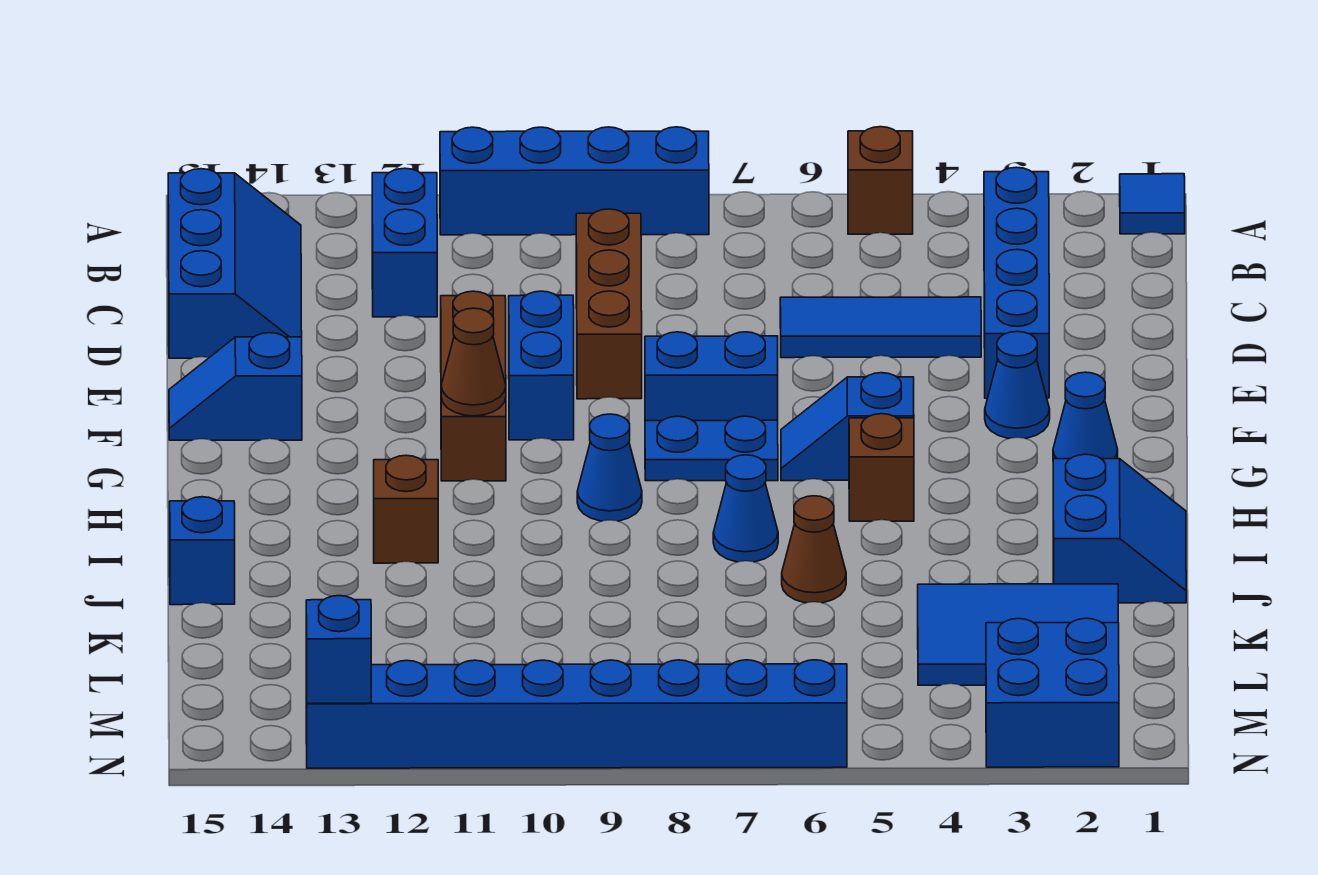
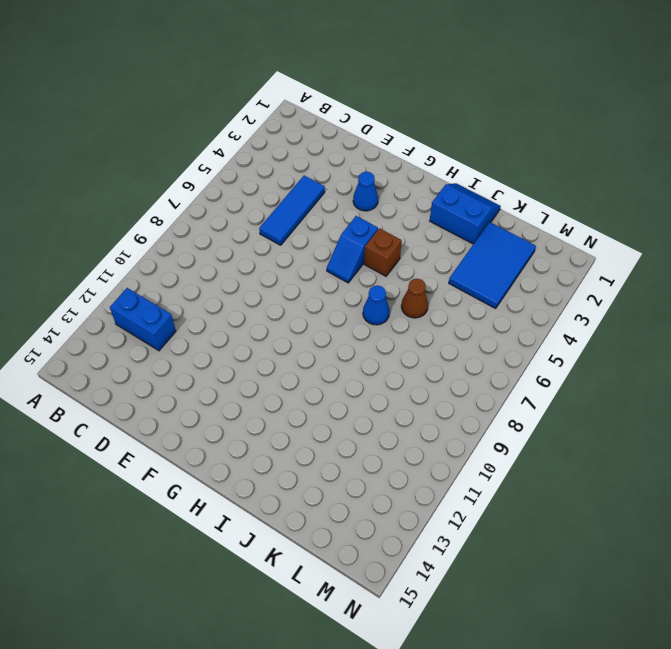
none -> blue tile A1 level 1
none -> brown brick A5 level 1
none -> blue brick A8:A11 level 1

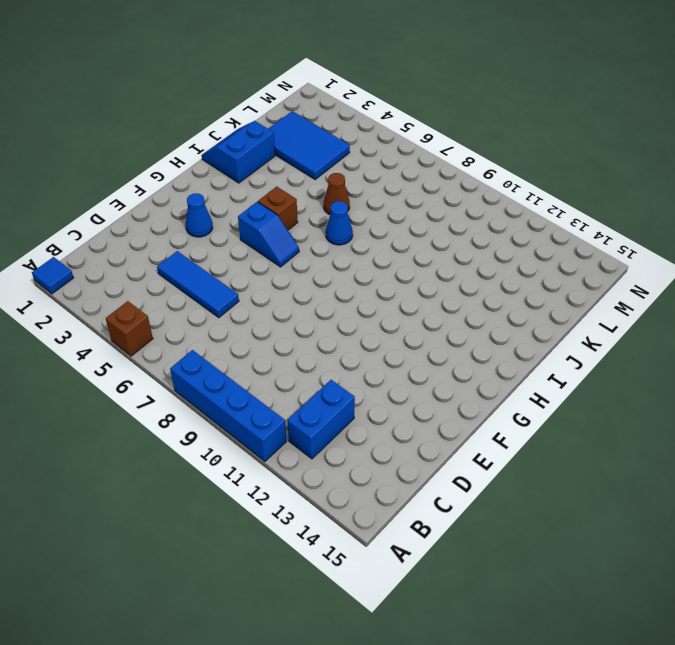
none -> blue brick B3:E3 level 1
none -> blue slope B14:D15 level 1 top 15
none -> brown brick C9:E9 level 1

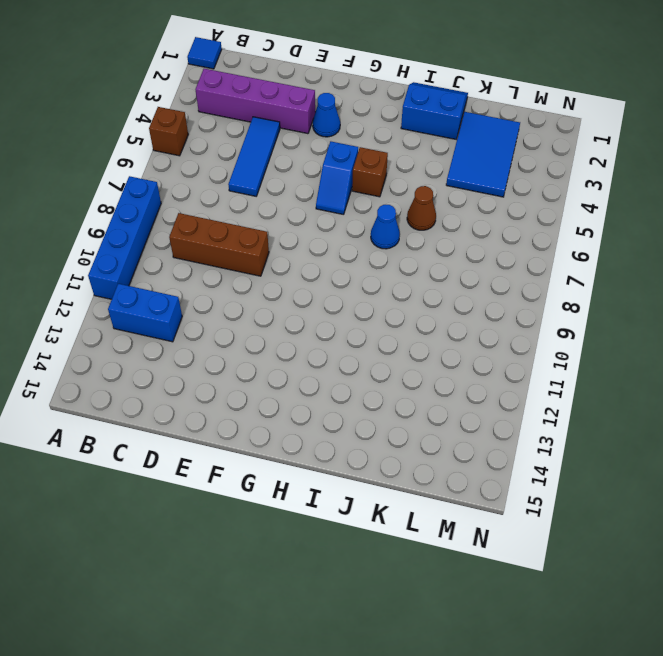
purple brick B3:E3 level 1 -> blue brick B3:E3 level 1
none -> blue slope B14:D15 level 1 top 15
none -> blue brick E10:F10 level 1
none -> brown brick E11:G11 level 1

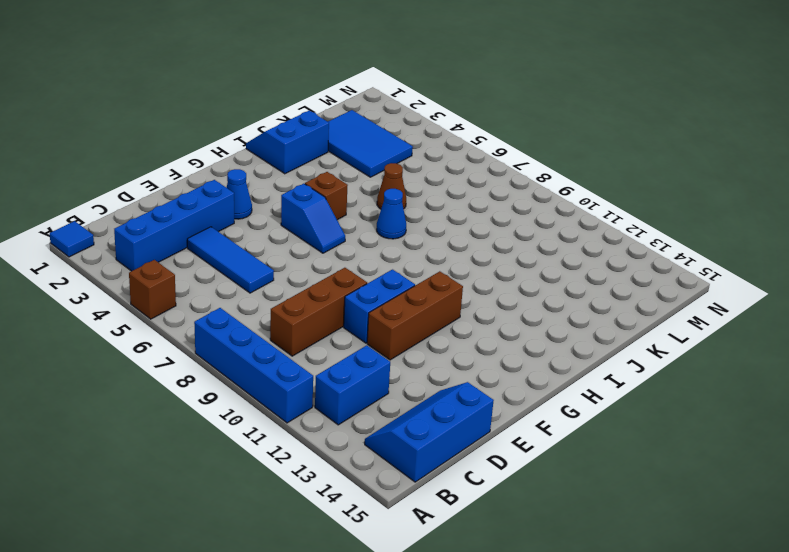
none -> blue brick F7:F8 level 1
none -> blue slope F14:F15 level 1 top 14
none -> blue cone G2 level 1

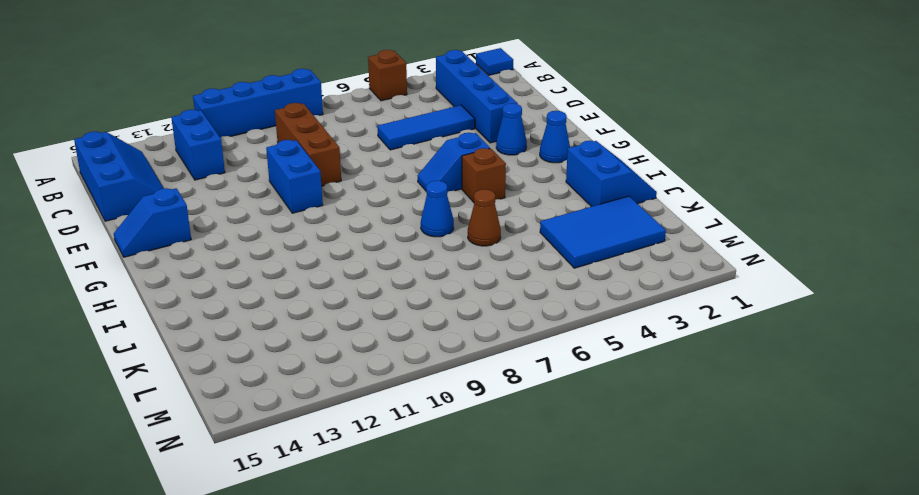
none -> brown brick E11:G11 level 1
none -> blue brick F7:F8 level 1
none -> blue plate G7:G8 level 1

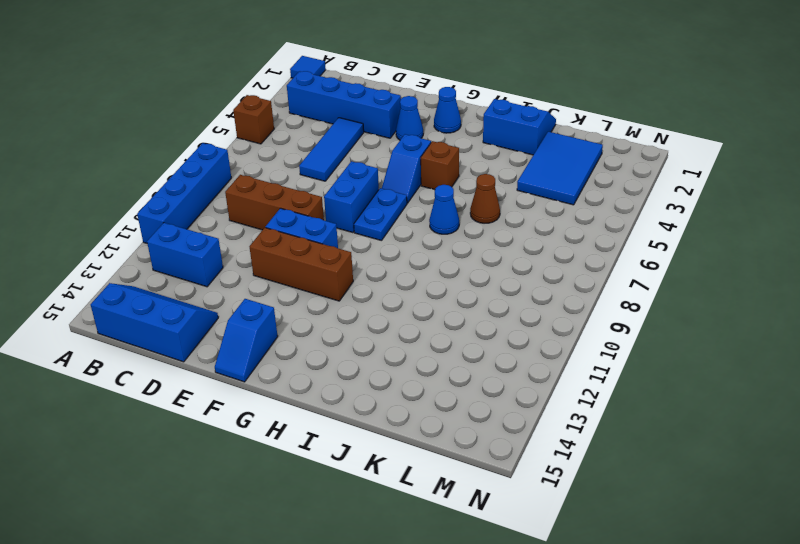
none -> blue cone H9 level 1
none -> brown brick I12 level 1
none -> blue brick J15 level 1

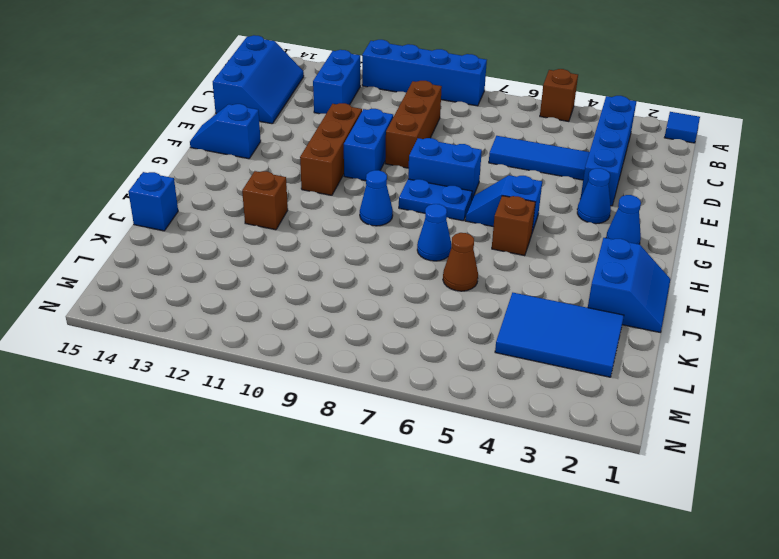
none -> blue brick M2:N3 level 1
none -> blue brick N6:N13 level 1
none -> brown cone G11 level 2

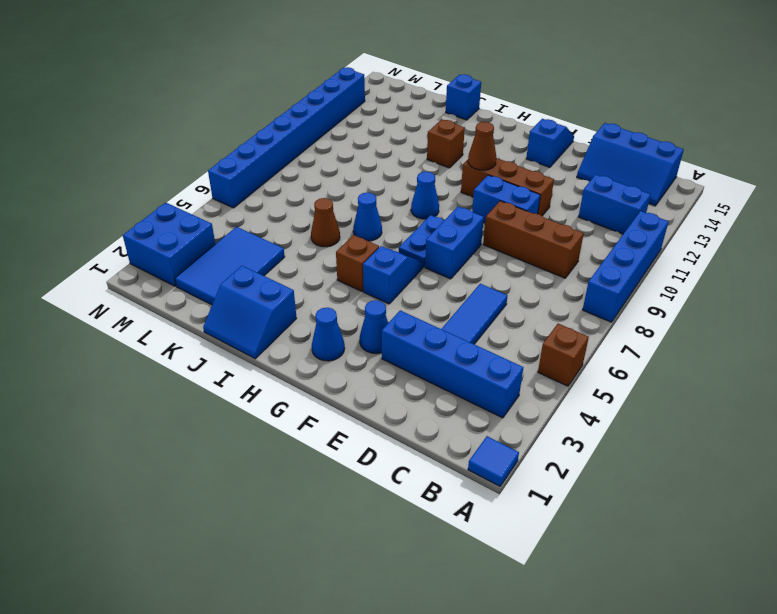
none -> blue brick N13 level 2

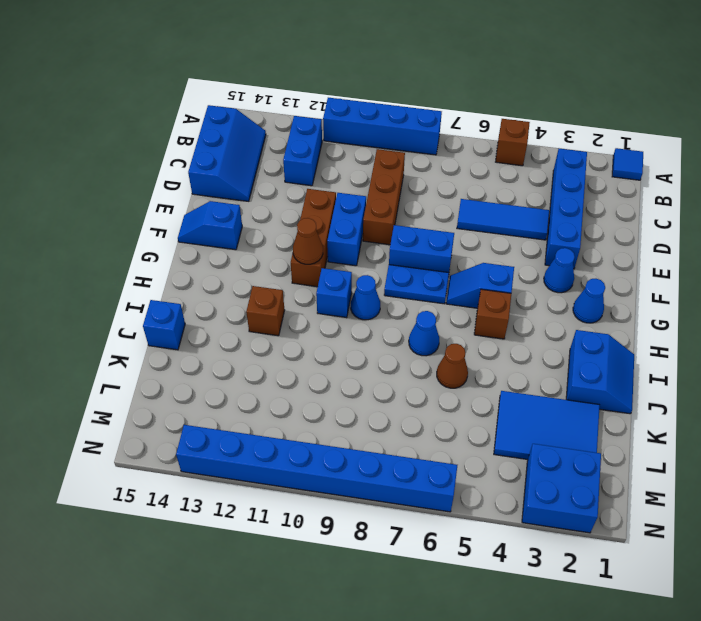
blue brick H10 level 1 -> blue brick N13 level 2

